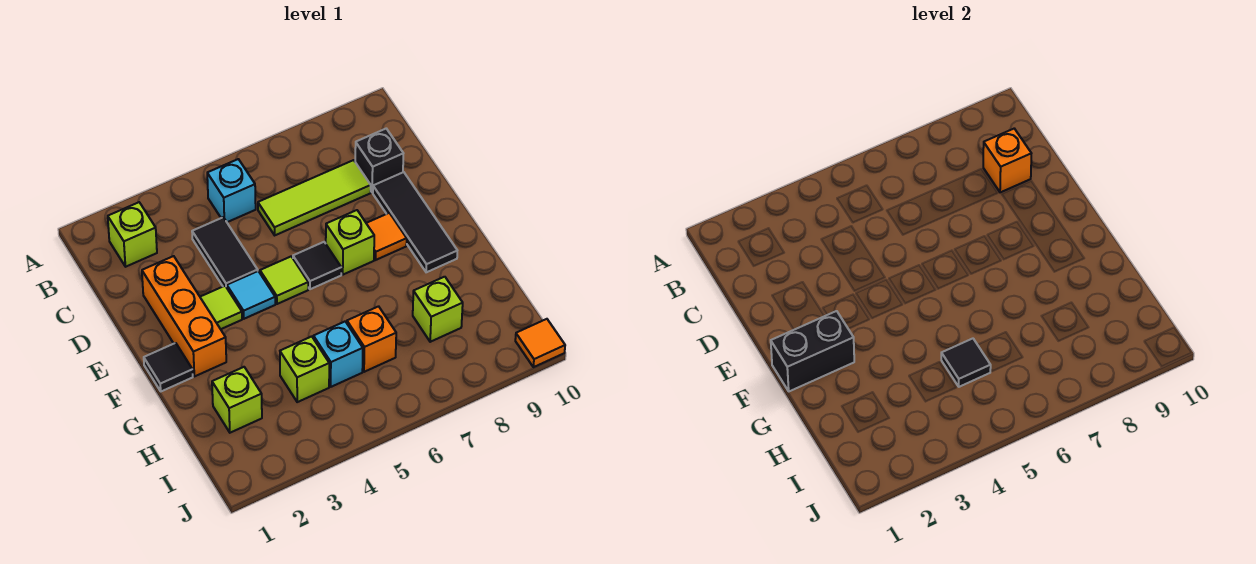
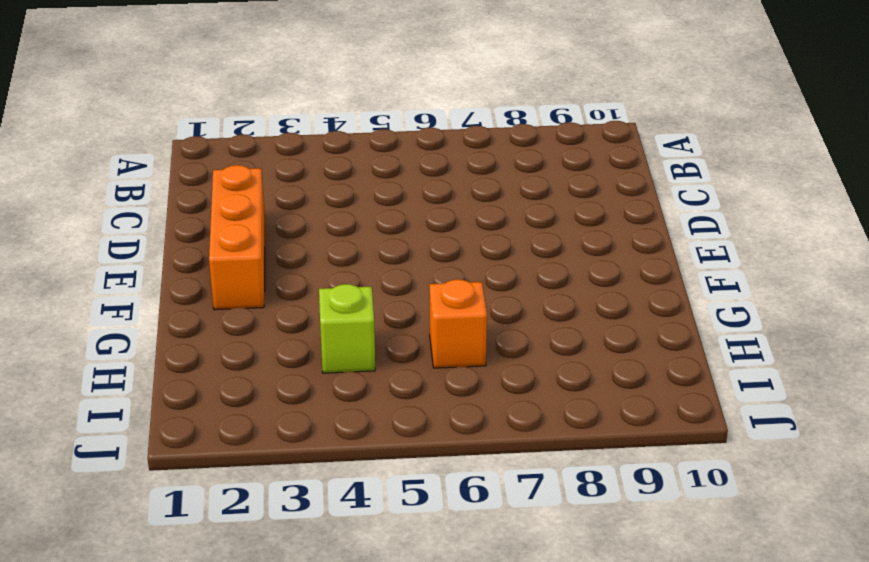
none -> lime brick B2 level 1
none -> cyan brick B5 level 1
none -> black tile C4:D4 level 1

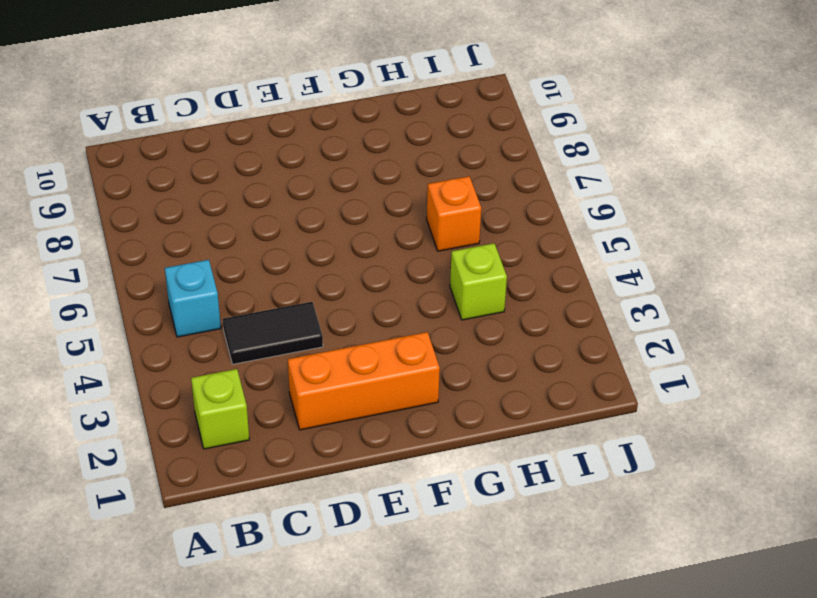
none -> lime tile C6:C8 level 1
none -> black brick C9 level 1
none -> black tile D9:F9 level 1

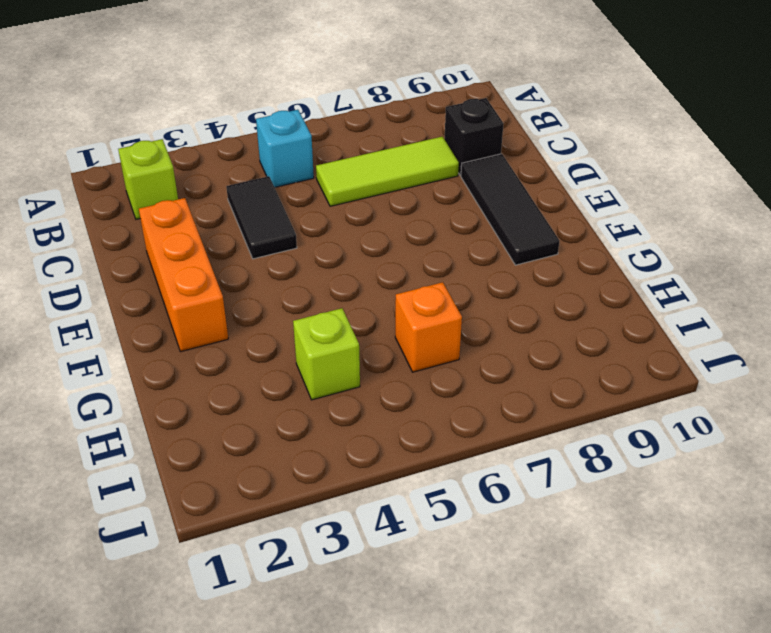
none -> lime tile E3 level 1
none -> cyan tile E4 level 1
none -> lime tile E5 level 1

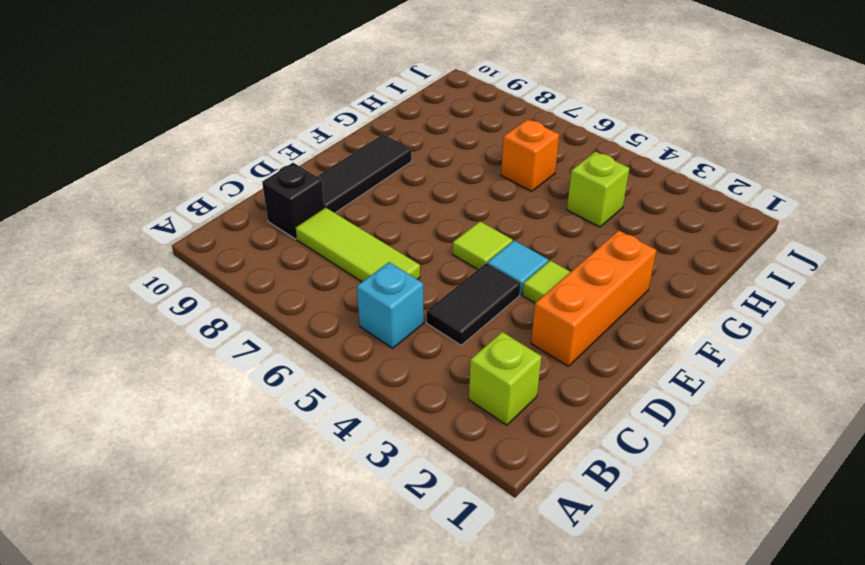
none -> black tile E6 level 1
none -> lime brick E7 level 1
none -> orange tile E8 level 1

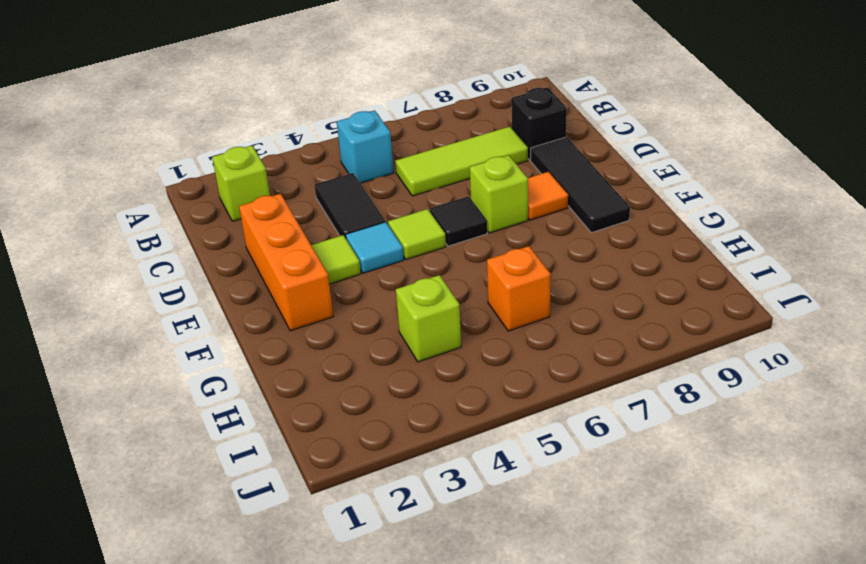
none -> black tile F1 level 1
none -> lime brick H2 level 1
none -> cyan brick H5 level 1

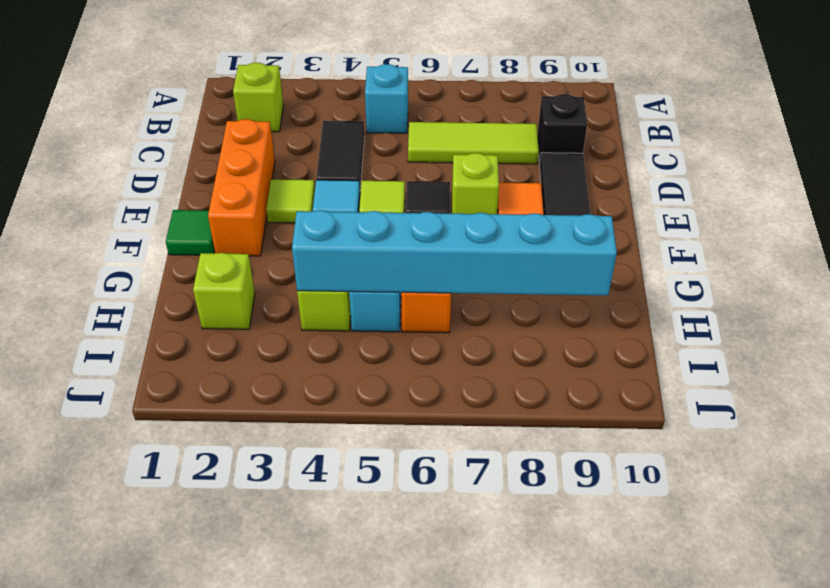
green tile F1 level 1 -> black tile F1 level 1
cyan brick H4:H9 level 2 -> black tile H5 level 2
none -> lime brick H8 level 1
none -> orange tile J10 level 1
none -> orange brick C9 level 2

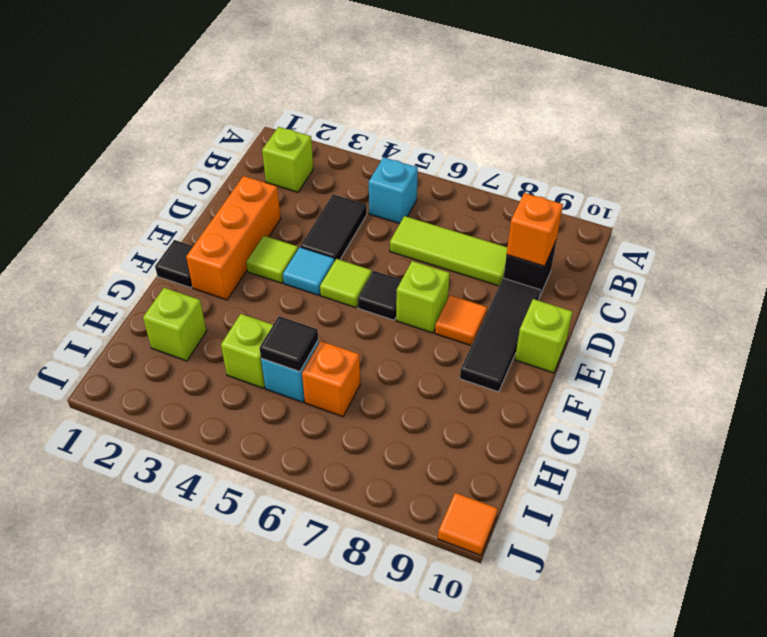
lime brick E10 level 1 -> lime brick H8 level 1
none -> black brick F1:F2 level 2

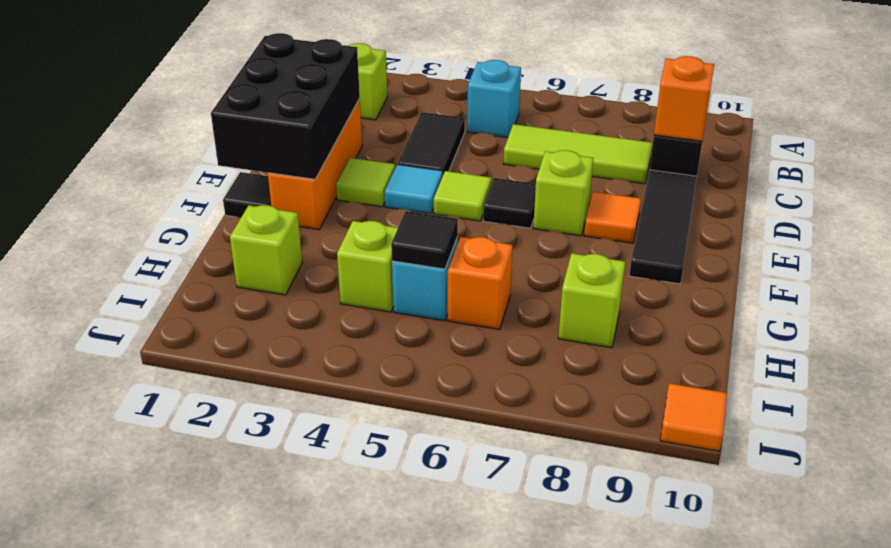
black brick D1:F2 level 2 -> black brick F1:F2 level 2

